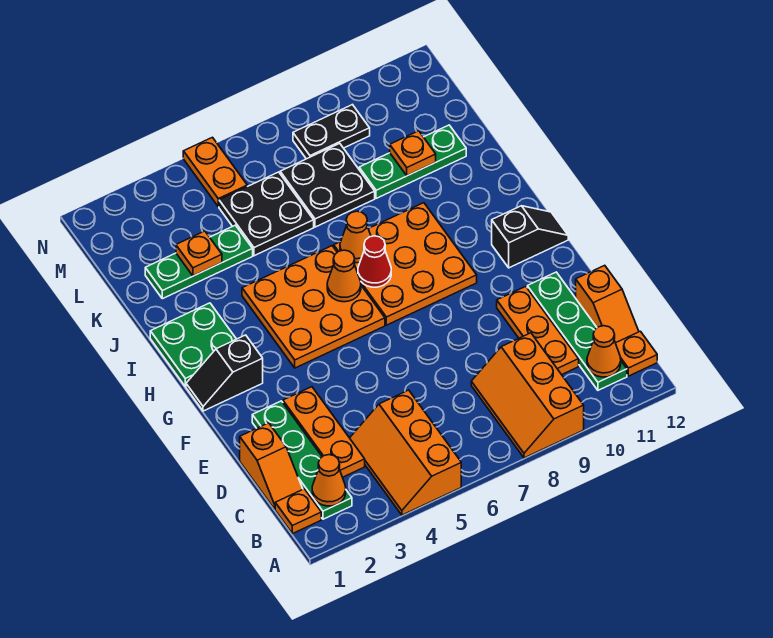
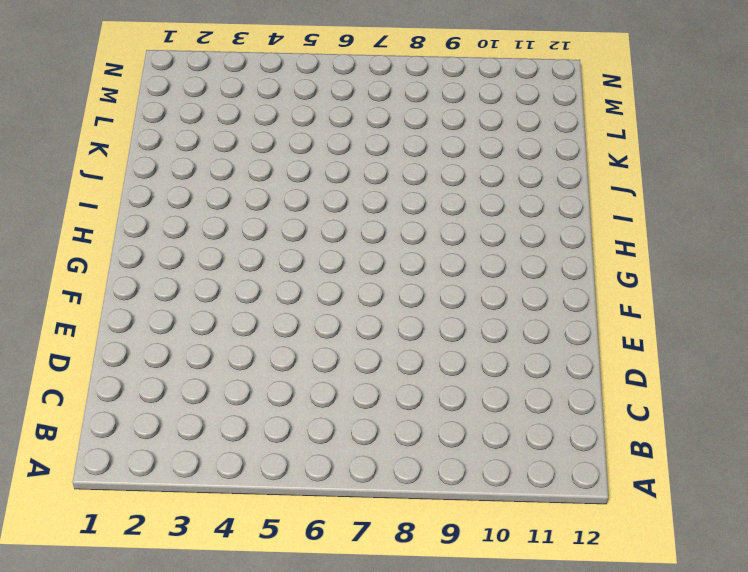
none -> orange slope A4:C5 level 1 top 5
none -> orange slope A8:C9 level 1 top 9
none -> orange plate B1 level 1

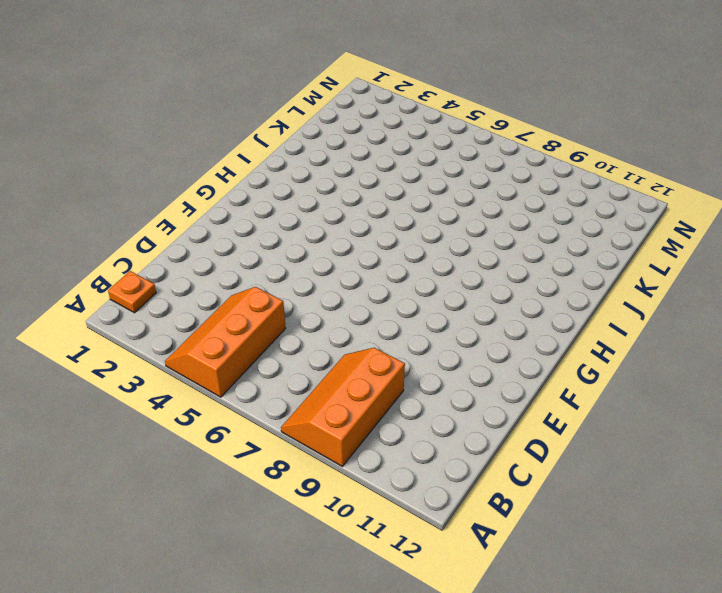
none -> green plate B2:E2 level 1
none -> green plate B11:E11 level 1
none -> orange plate B12 level 1

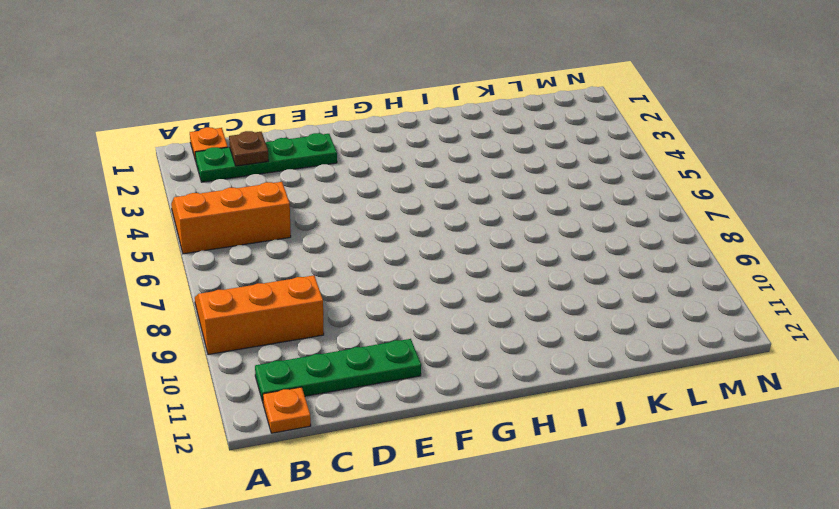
brown plate C2 level 2 -> none
none -> orange slope C1:D1 level 1 top D
none -> orange plate C3:E3 level 1
none -> orange plate C10:E10 level 1

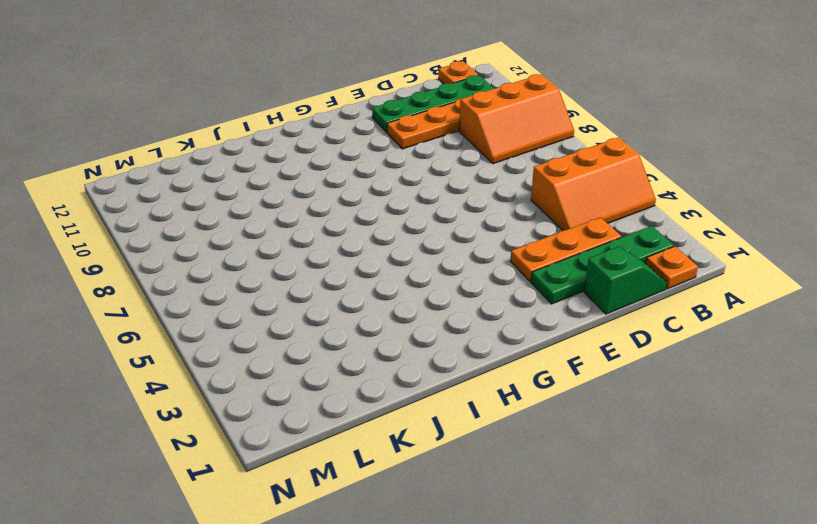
green slope C1:D1 level 1 top D -> orange slope C1:D1 level 1 top D
none -> orange slope C12:D12 level 1 top D
none -> black slope G1:G2 level 1 top 2
none -> orange plate G4:I6 level 1

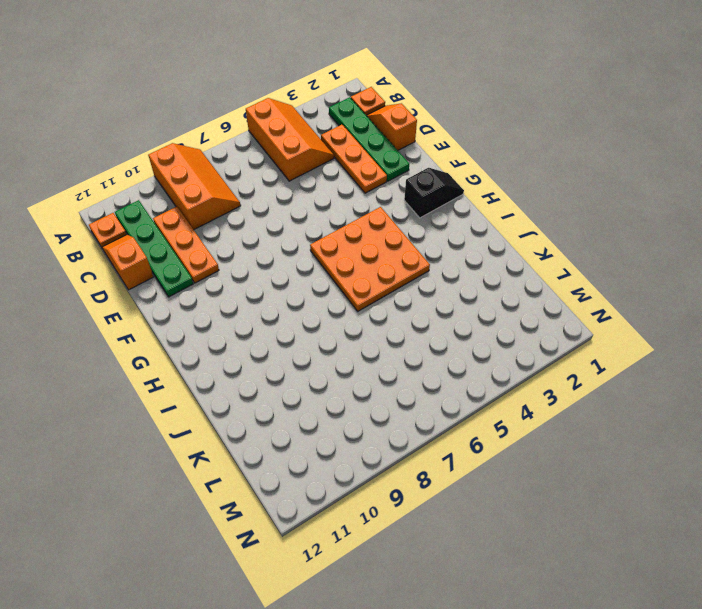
none -> orange plate G7:I9 level 1
none -> black slope G11:G12 level 1 top 11
none -> green plate H1:I2 level 1

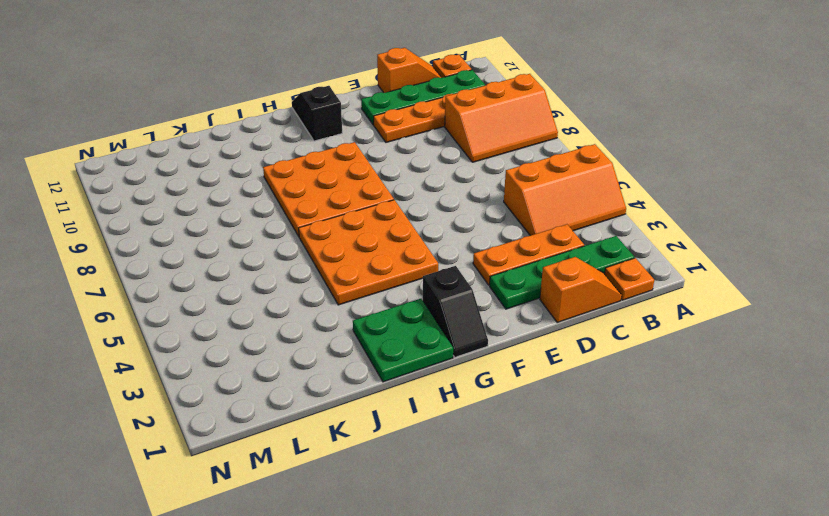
none -> green plate K2:K4 level 1
none -> black plate K5:L6 level 1
none -> black plate K7:L8 level 1

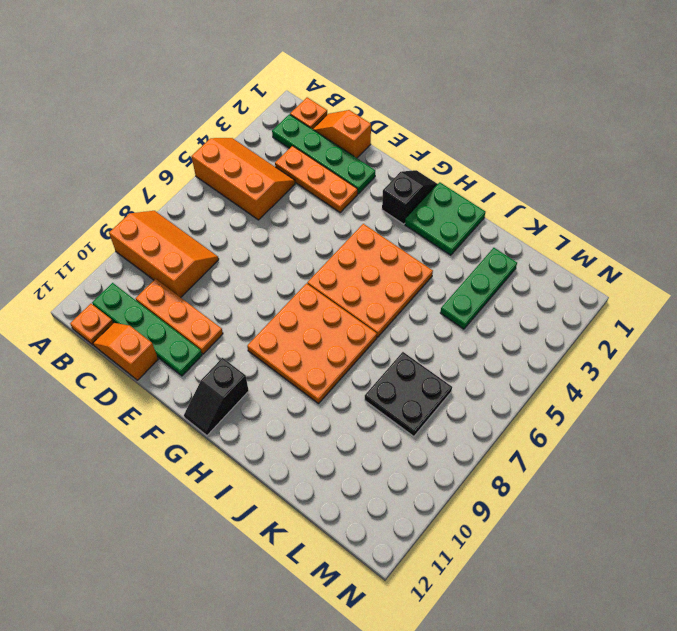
none -> black plate K5:L6 level 1
none -> green plate K9:K11 level 1
none -> orange plate M5:N5 level 1

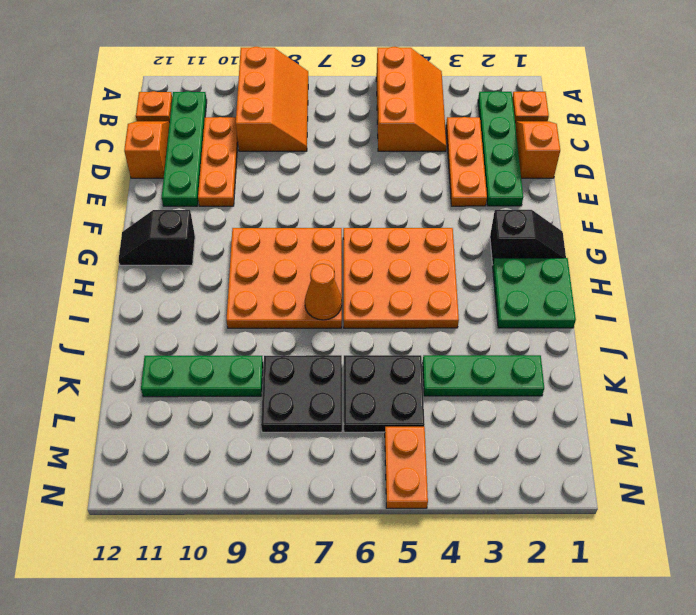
none -> black plate M8:M9 level 1
none -> orange cone B2 level 2
none -> orange cone B11 level 2

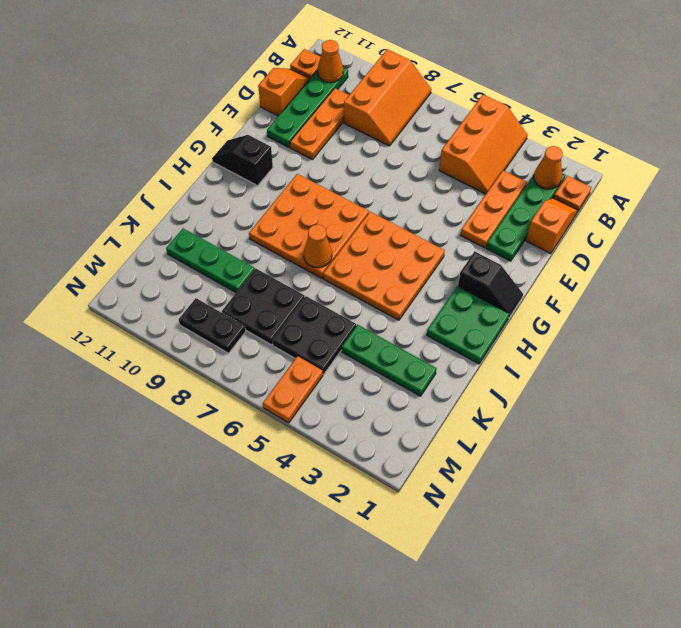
none -> orange cone H6 level 2
none -> red cone H7 level 2
none -> orange plate K3 level 2

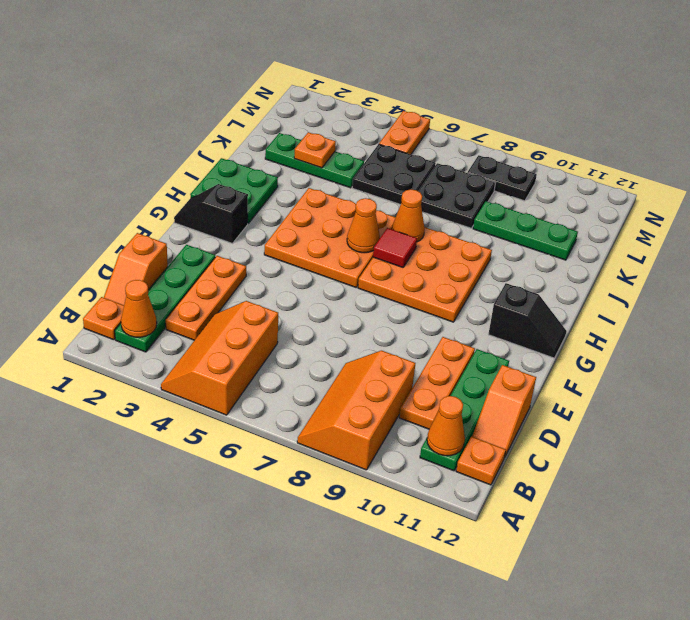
red tile H7 level 2 -> red cone H7 level 2
none -> orange plate K10 level 2

